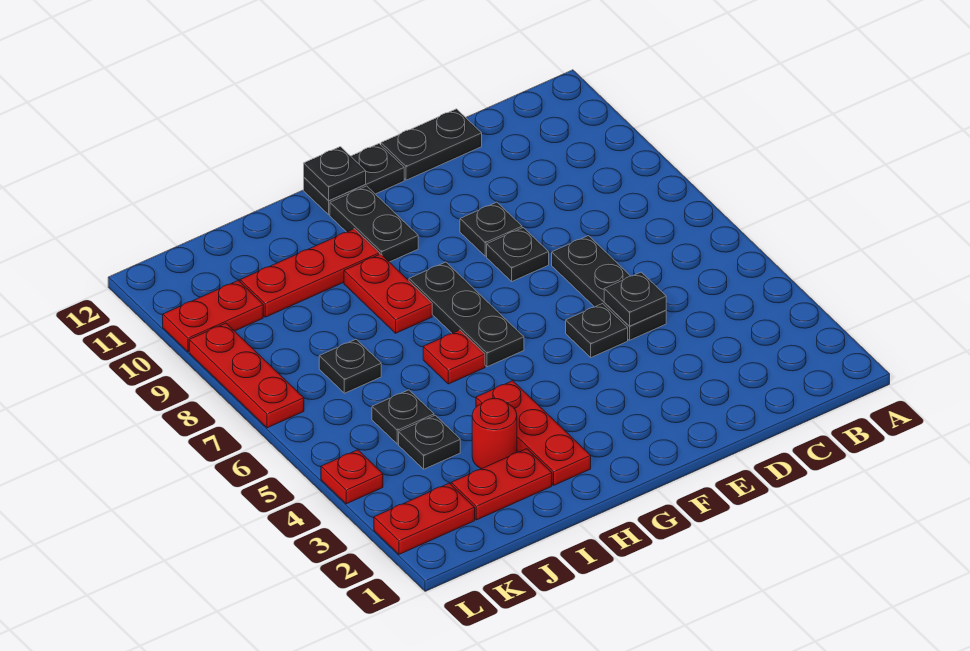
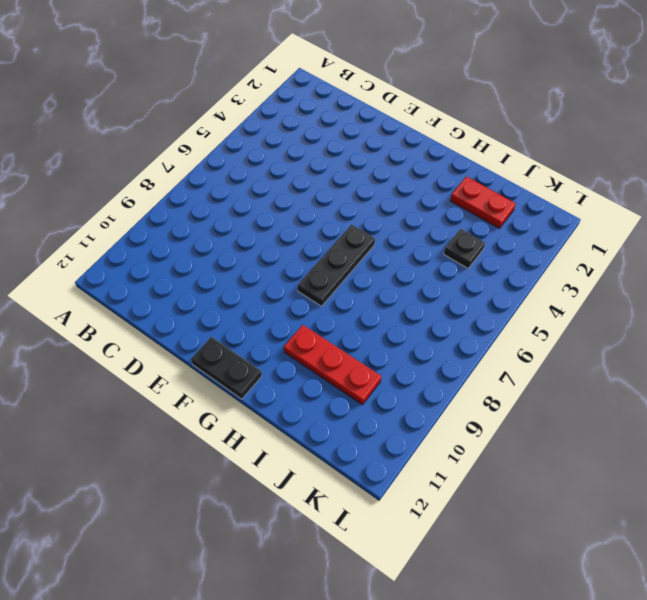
none -> black plate D5:D7 level 1
none -> black plate D12:E12 level 1
none -> black plate E5 level 1

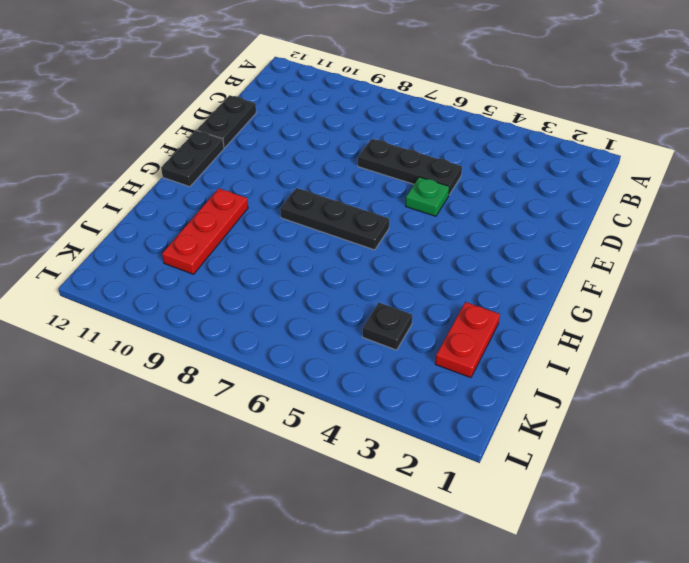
green plate E5 level 1 -> black plate E5 level 1
none -> black plate E8 level 1
none -> black plate E9 level 1
none -> black plate G10:G11 level 1

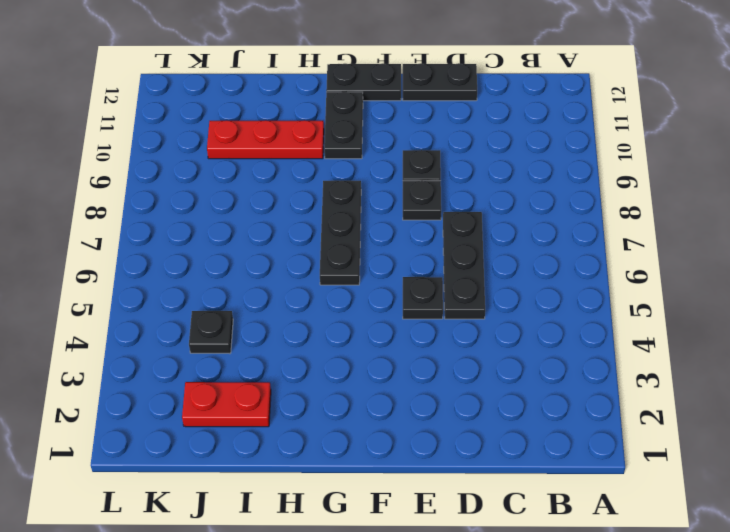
none -> red plate H2:H4 level 1
none -> red plate H6 level 1
none -> red plate H8:H9 level 1

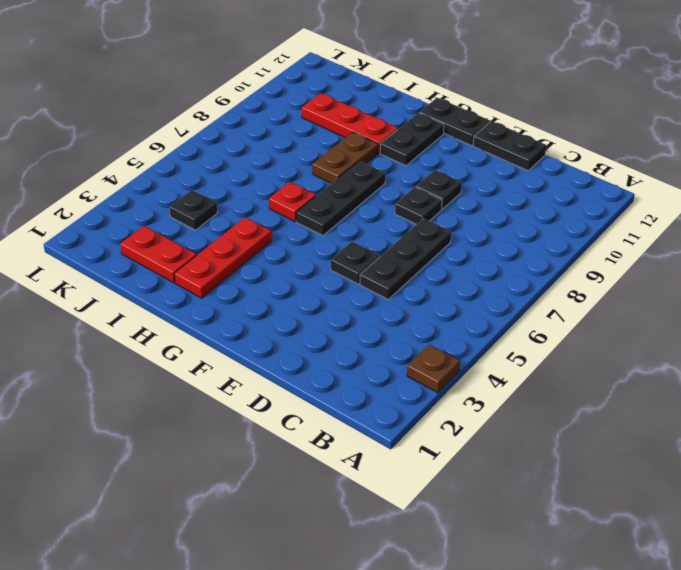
brown plate A3 level 1 -> none
brown plate H8:H9 level 1 -> red plate H8:H9 level 1
none -> red round brick I3 level 1
none -> black plate J5 level 1
none -> black plate J7 level 1

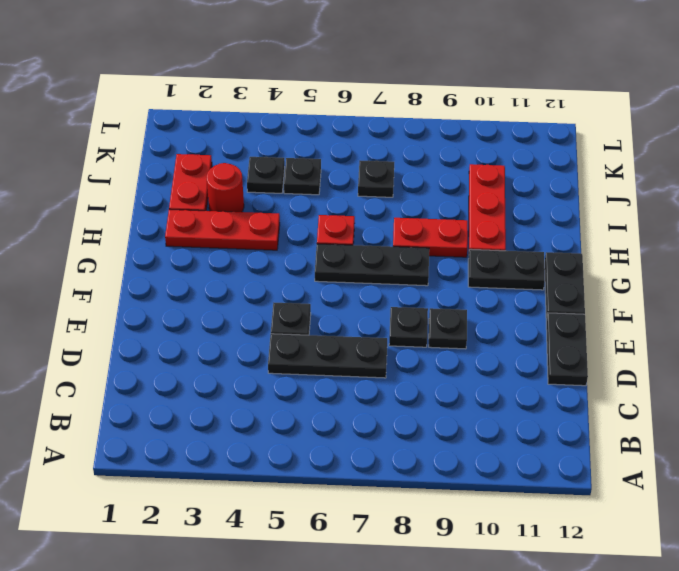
none -> red plate K2:L2 level 1
none -> red plate K10:L10 level 1
none -> red plate L4 level 1

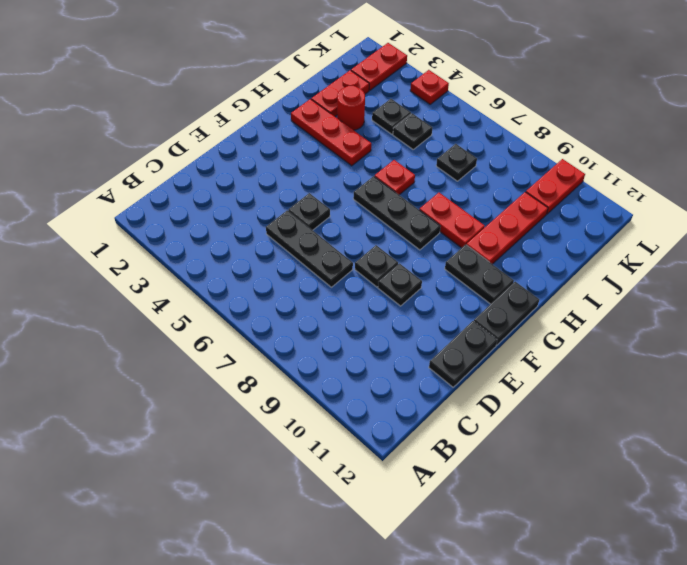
none -> red plate L7:L9 level 1
none -> black plate D5 level 2
none -> black plate G12 level 2

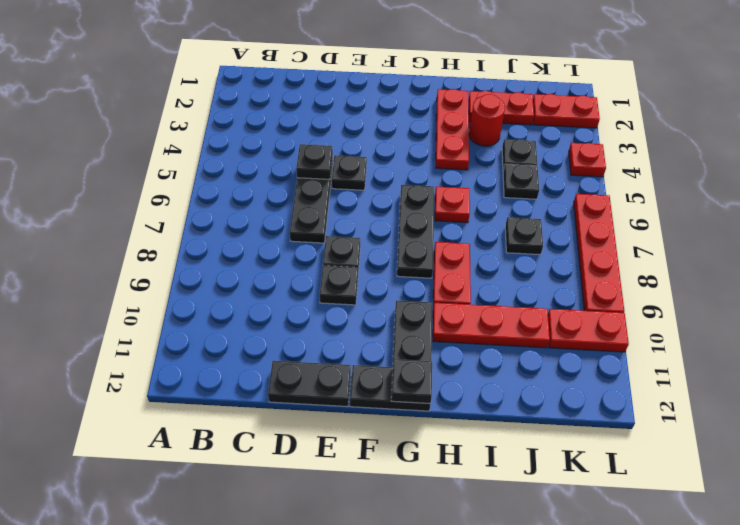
red plate L6:L9 level 1 -> red plate L7:L9 level 1

